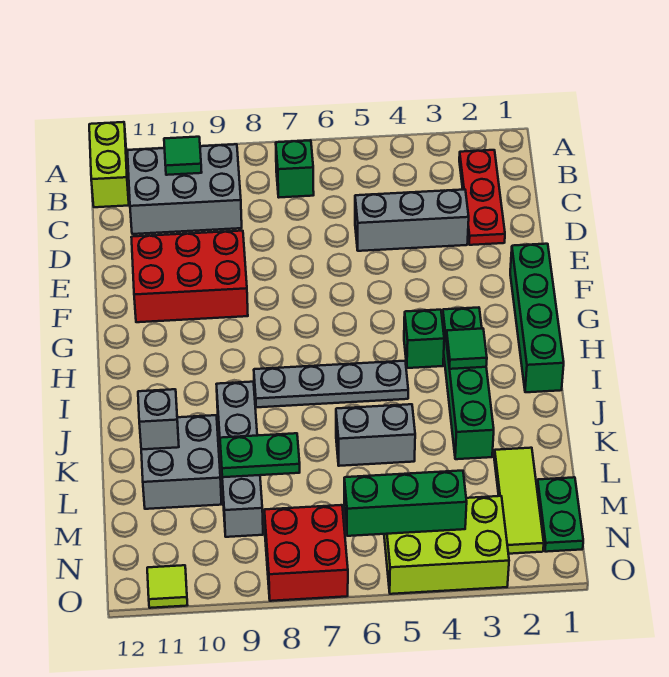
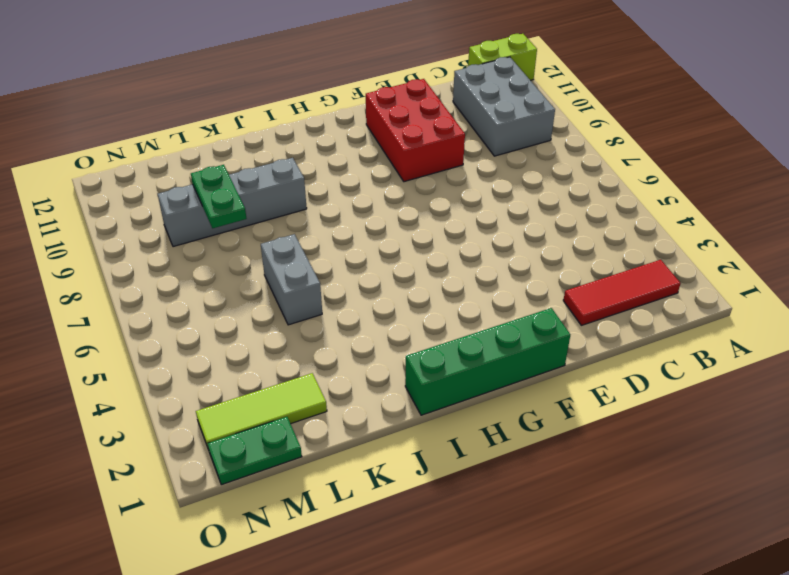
red tile B2:D2 level 1 -> red plate B2:D2 level 1
none -> green brick B7 level 1
none -> grey brick D3:D5 level 1
none -> green brick H3:K3 level 1

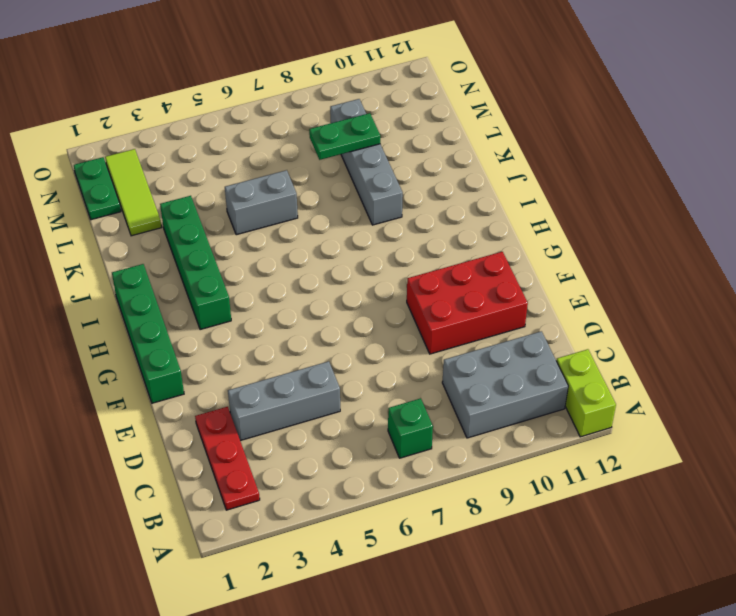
none -> green brick H4 level 1
none -> grey plate I5:I8 level 1
none -> grey brick K10:L11 level 1

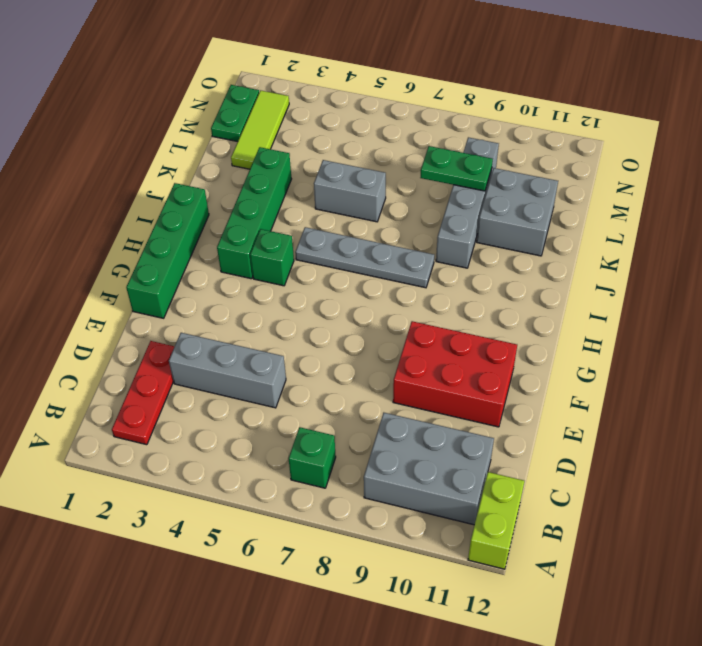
none -> lime brick N3:O5 level 1
none -> red brick N7:O8 level 1
none -> lime tile O11 level 1

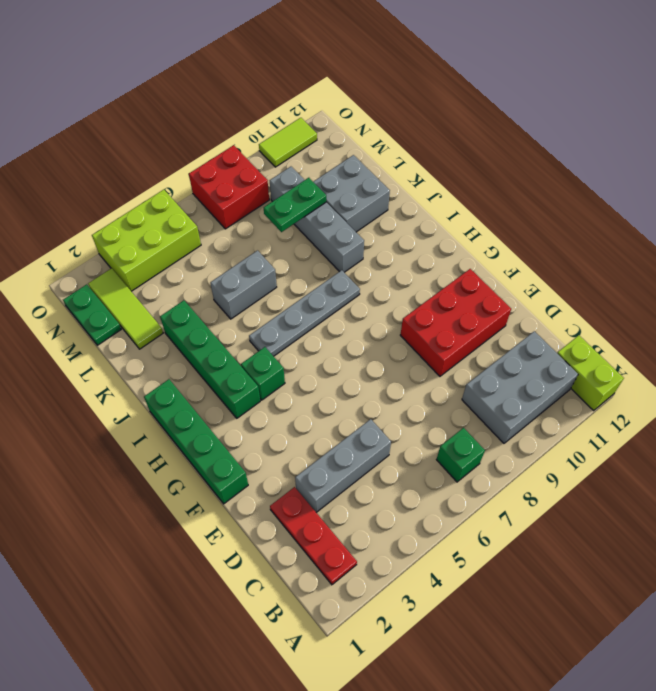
lime tile O10:O11 level 1 -> lime tile O11 level 1
none -> green tile B10 level 2
none -> green tile I3 level 2
none -> grey brick K11 level 2

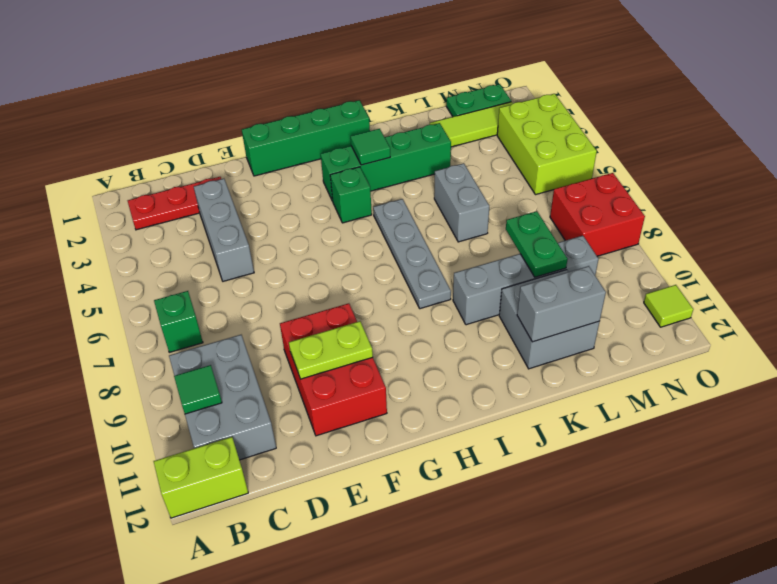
lime plate E10:F10 level 2 -> none
grey brick K11:L11 level 2 -> grey brick K11 level 2
none -> green brick N4:N6 level 2

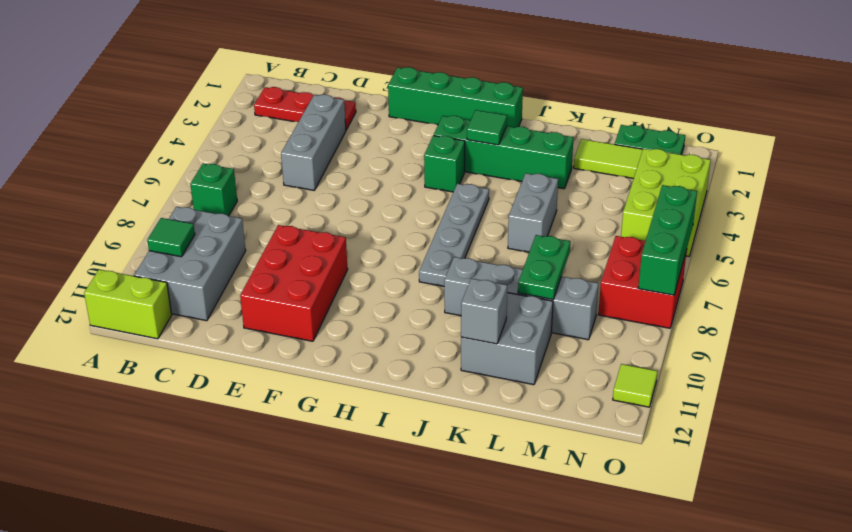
green brick O6:O8 level 2 -> green brick N4:N6 level 2

